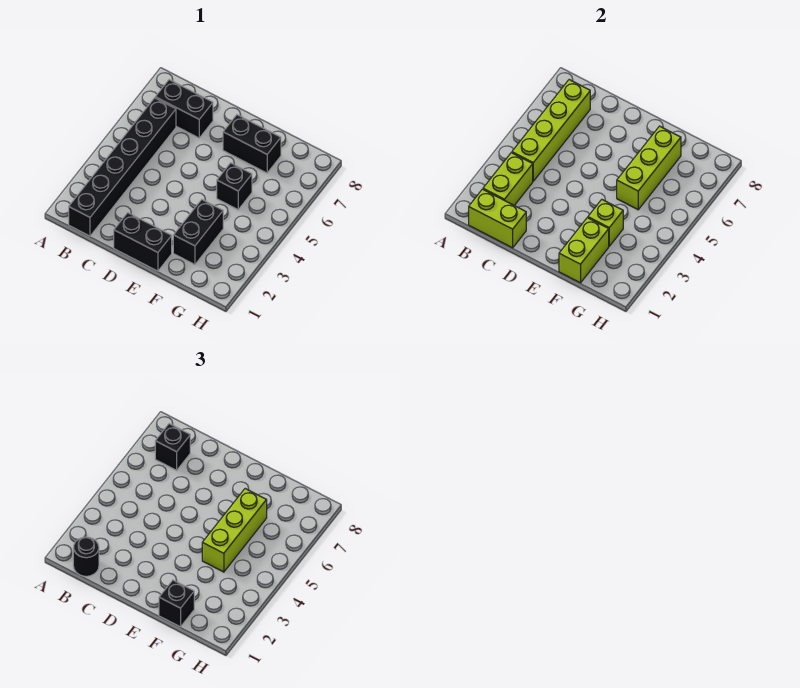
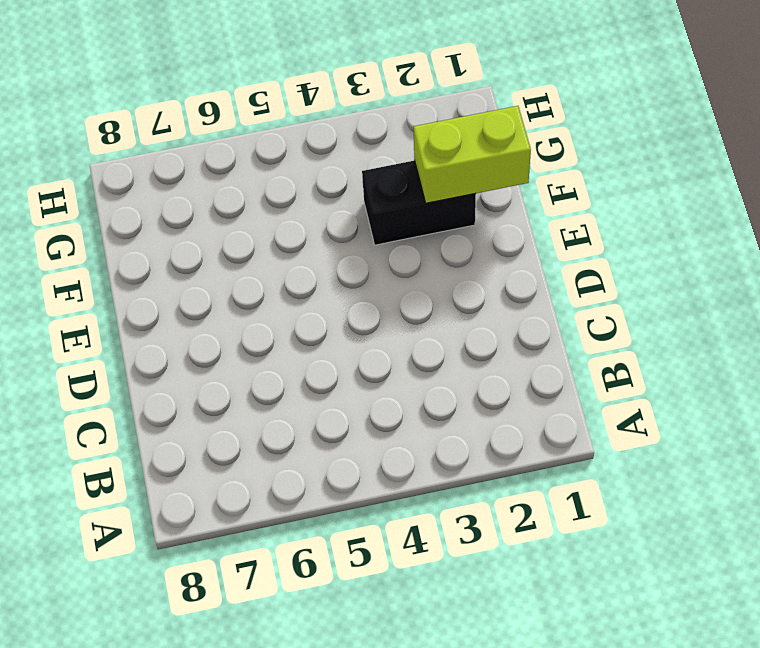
none -> black brick B1:B6 level 1
none -> black brick B7:C7 level 1
none -> black brick D1:E1 level 1

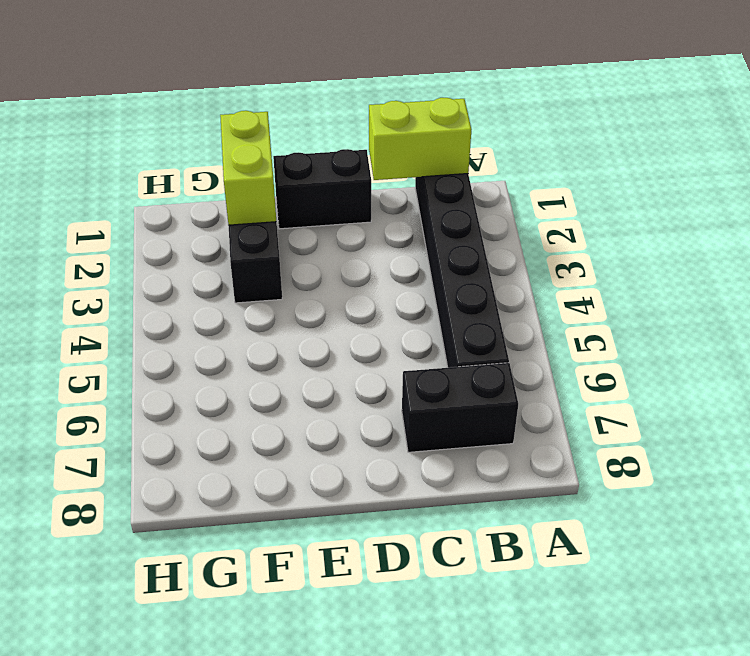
none -> black brick E7:F7 level 1
none -> black brick F5 level 1
none -> lime brick B2:B3 level 2

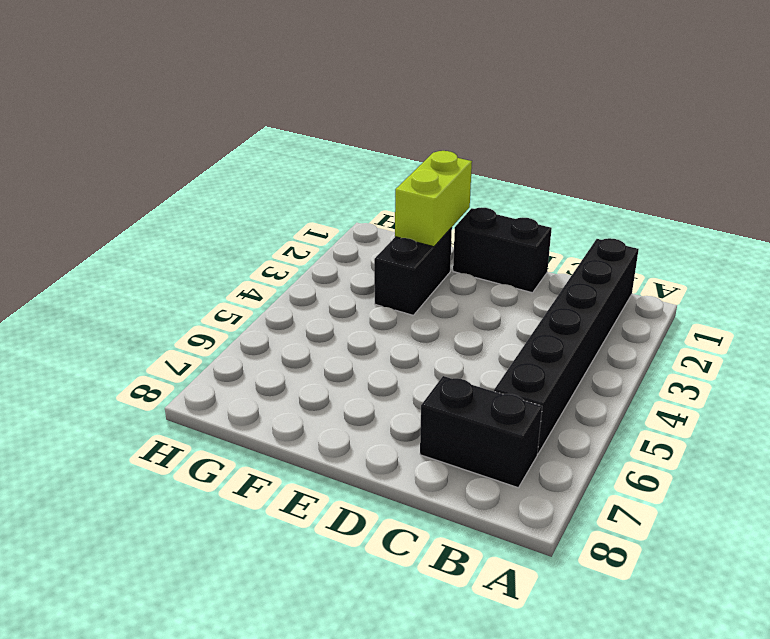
none -> black brick E7:F7 level 1
none -> black brick F5 level 1
none -> lime brick B1:C1 level 2

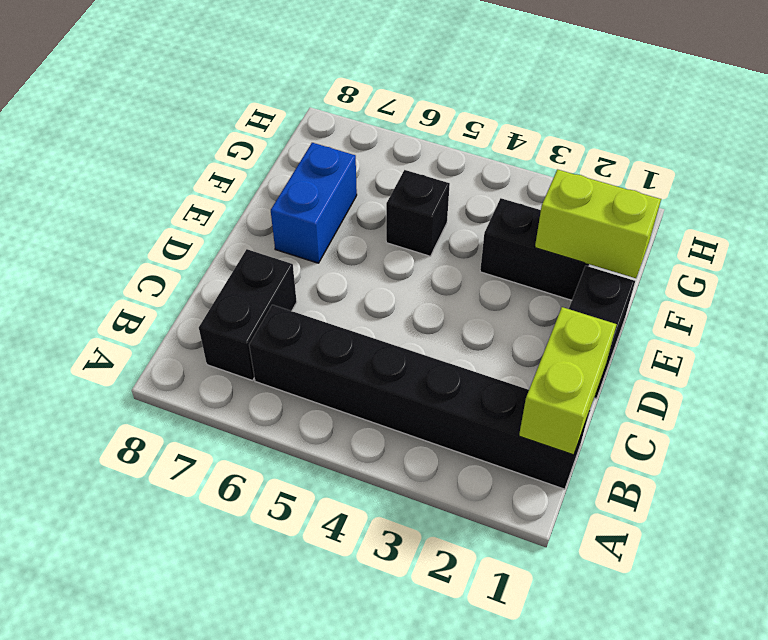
blue brick E7:F7 level 1 -> black brick E7:F7 level 1
none -> lime brick B2:B3 level 2
none -> lime brick B4:B7 level 2
none -> lime brick F3 level 2

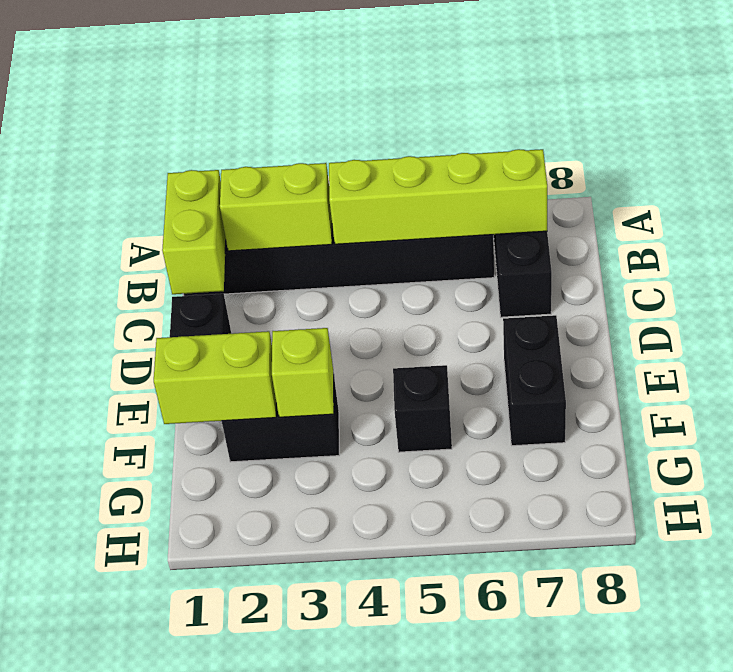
none -> lime brick F5:F7 level 2
none -> black round brick B1 level 3
none -> black brick B7 level 3

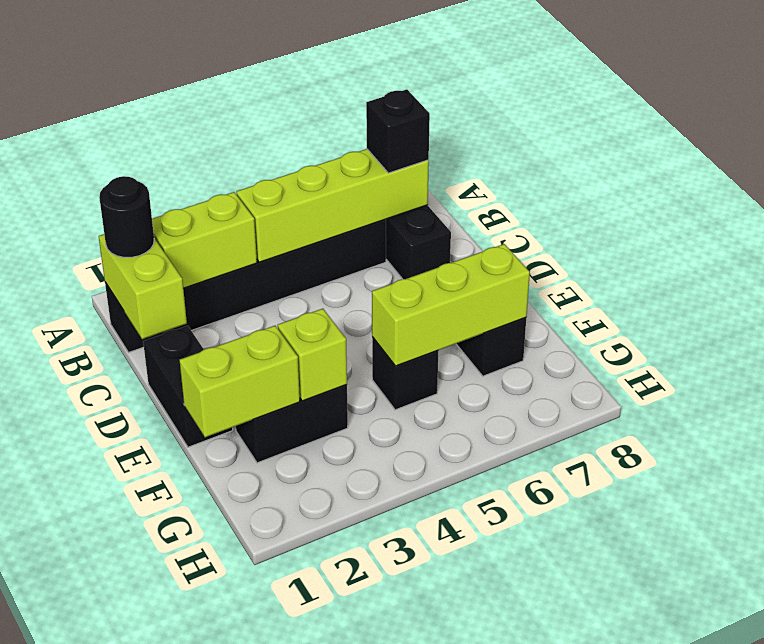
none -> black brick F1 level 3
none -> lime brick F4:F6 level 3

